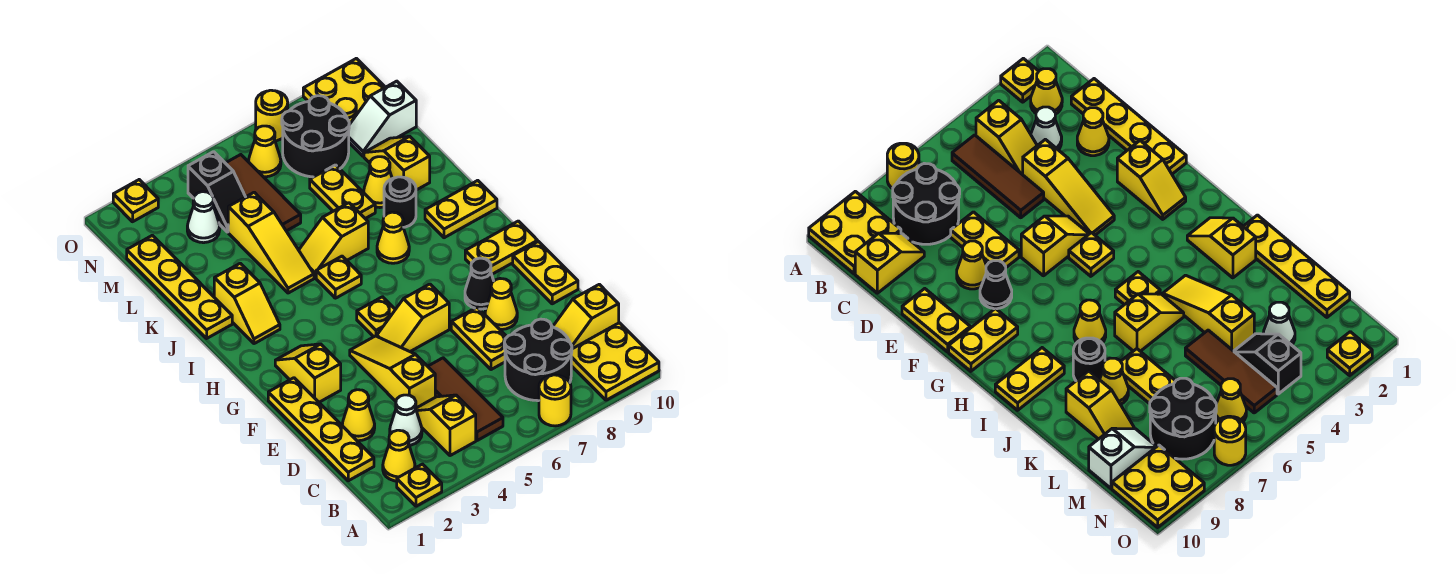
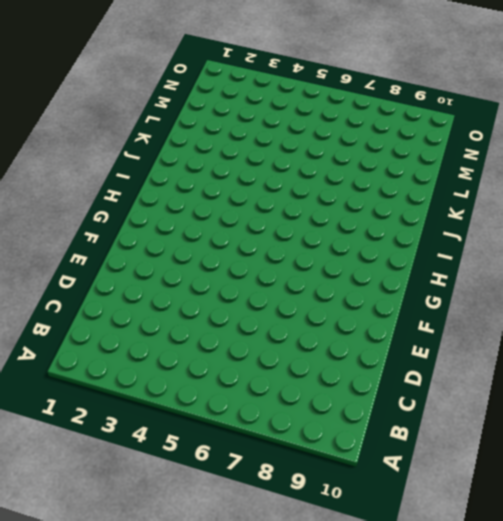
none -> yellow plate A2 level 1
none -> yellow round brick A7 level 1
none -> yellow plate A9:B10 level 1
none -> yellow cone B2 level 1

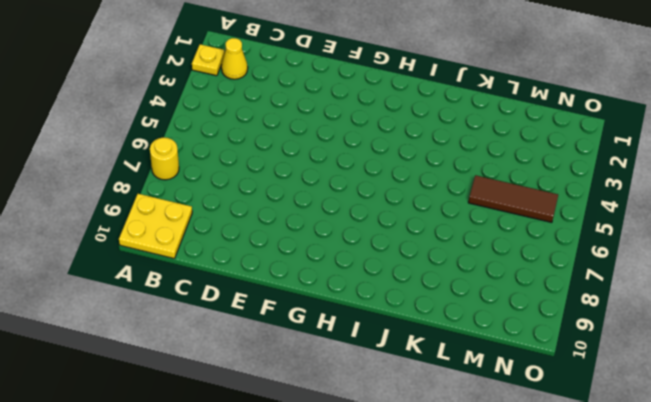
none -> yellow slope B4:C4 level 1 top B
none -> brown tile B5:D5 level 1
none -> black round brick B7:C8 level 1
none -> yellow plate C1:F1 level 1

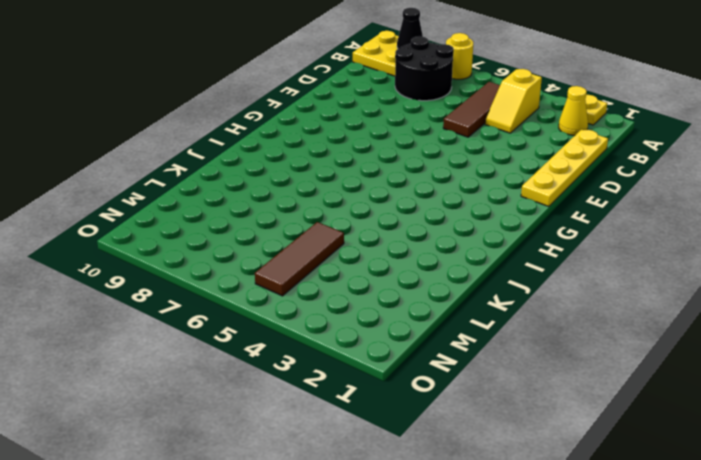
black cone A9 level 2 -> black cone F8 level 1
none -> white cone C3 level 1
none -> yellow slope C9:C10 level 1 top 10
none -> yellow cone D2 level 1
none -> yellow slope D4:F4 level 1 top D

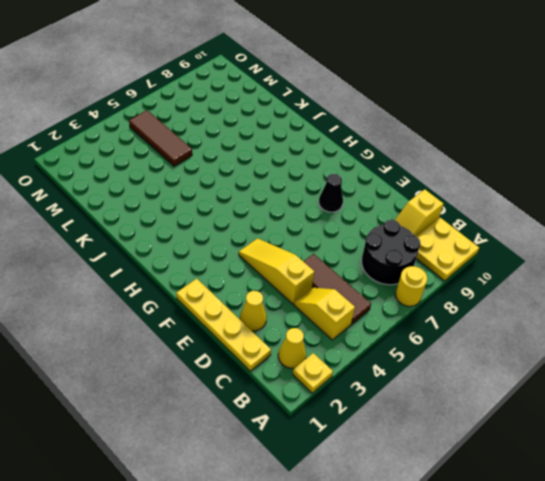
none -> white cone C3 level 1
none -> yellow plate D7:E7 level 1
none -> yellow cone E8 level 1
none -> yellow plate E10:F10 level 1

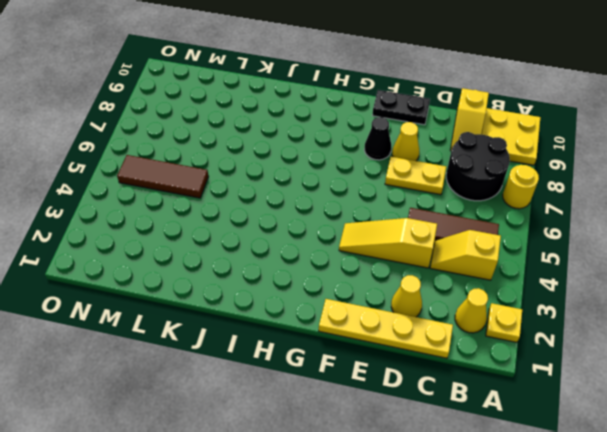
black plate E10:F10 level 1 -> yellow plate E10:F10 level 1
none -> white cone C3 level 1
none -> yellow slope F2:G2 level 1 top F
none -> yellow slope F5:F6 level 1 top 6
none -> yellow plate G5 level 1

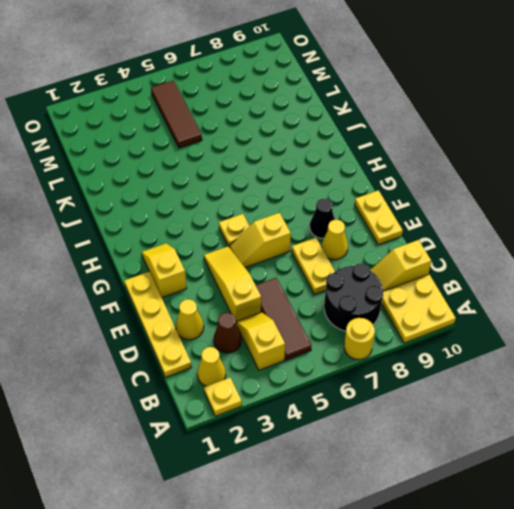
brown cone C3 level 1 -> white cone C3 level 1
none -> yellow plate G9:G10 level 1
none -> yellow slope I2:J2 level 1 top J
none -> yellow plate I5 level 1
none -> yellow cone I7 level 1

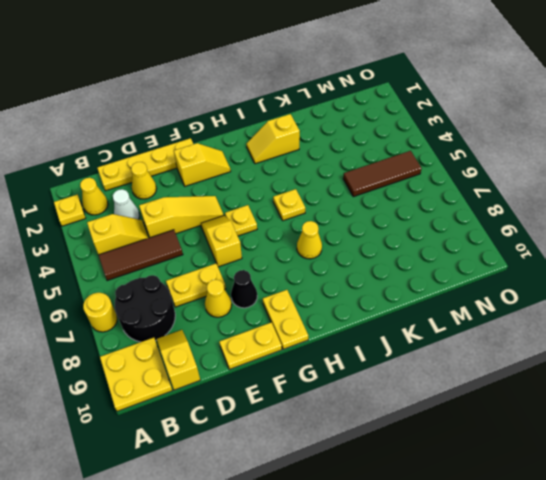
none -> yellow plate I9:I10 level 1
none -> yellow plate J1:M1 level 1
none -> yellow slope J4:L4 level 1 top L
none -> yellow slope J5:J6 level 1 top 6

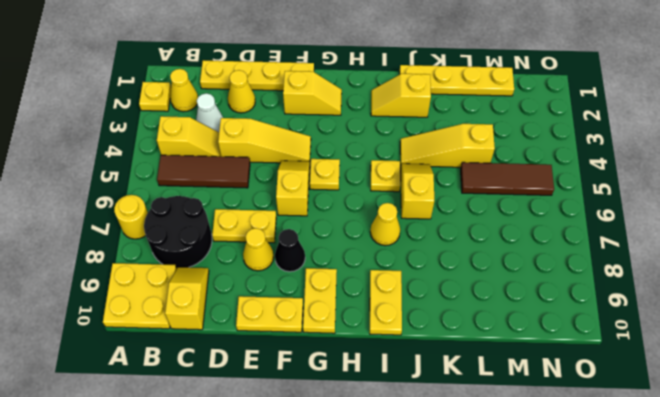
none -> black round brick J8 level 1
none -> yellow plate K7:L7 level 1
none -> yellow cone K8 level 1
none -> yellow slope K9:L9 level 1 top K

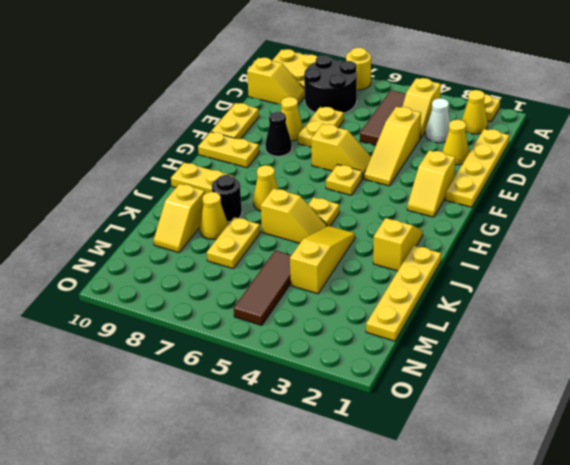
none -> white cone M3 level 1
none -> black slope M4:N4 level 1 top N
none -> black round brick M7:N8 level 1
none -> white slope M9:M10 level 1 top 10

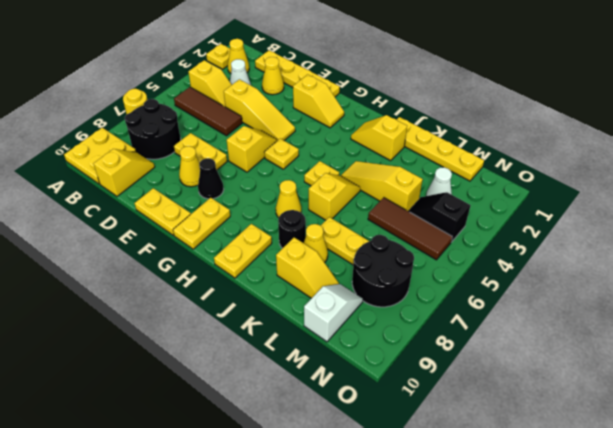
none -> yellow cone N6 level 1
none -> yellow plate N9:O10 level 1
none -> yellow plate O2 level 1
none -> yellow round brick O7 level 1

